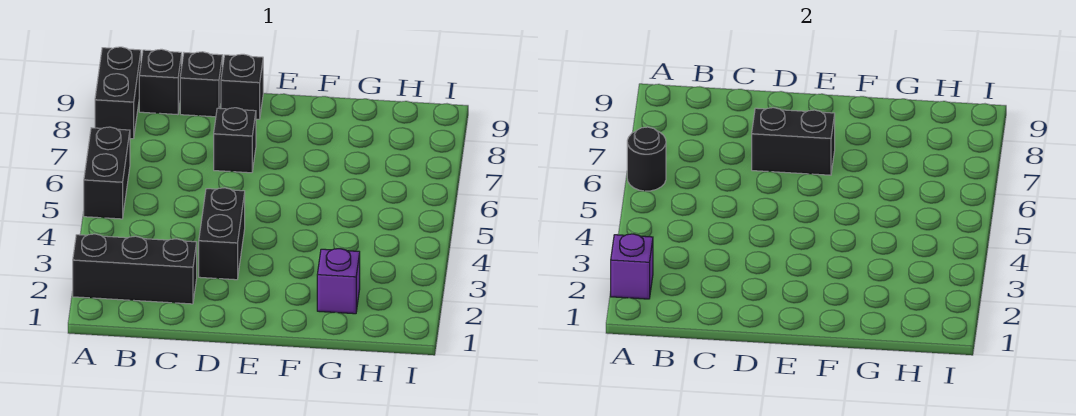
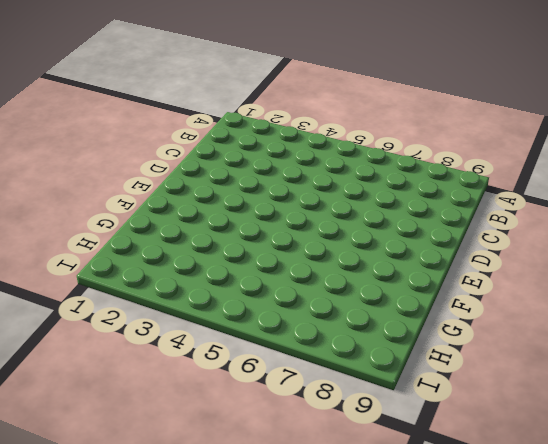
none -> black brick A2:C2 level 1
none -> black brick A5:A6 level 1
none -> black brick A8:A9 level 1

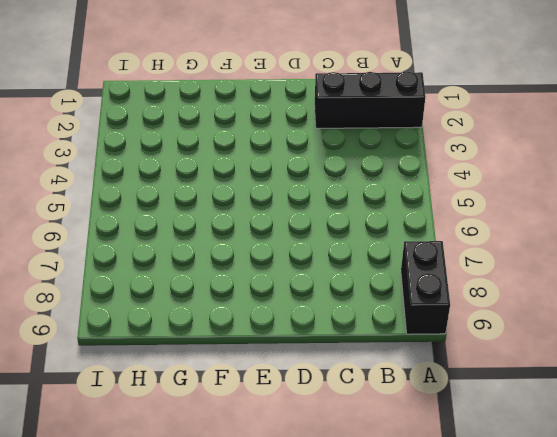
none -> black brick A5:A6 level 1
none -> black brick B9 level 1
none -> black brick C9 level 1

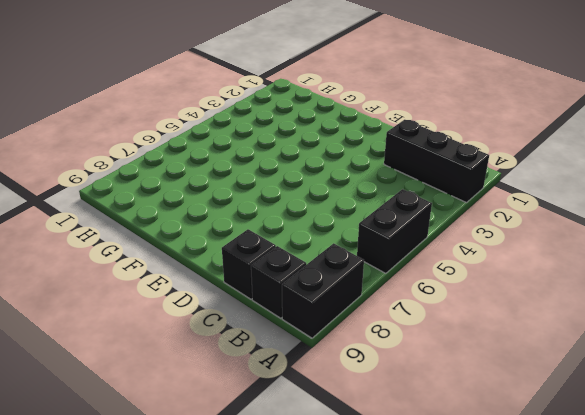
none -> black brick D3:D4 level 1
none -> black brick D7 level 1
none -> black brick D9 level 1

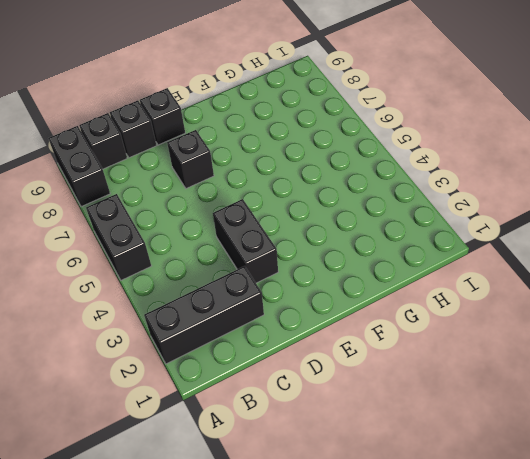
none -> purple brick G2 level 1
none -> purple brick A2 level 2
none -> black round brick A6 level 2

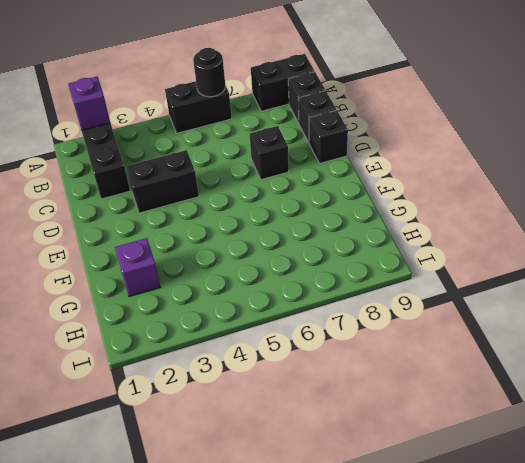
none -> black brick D7:E7 level 2

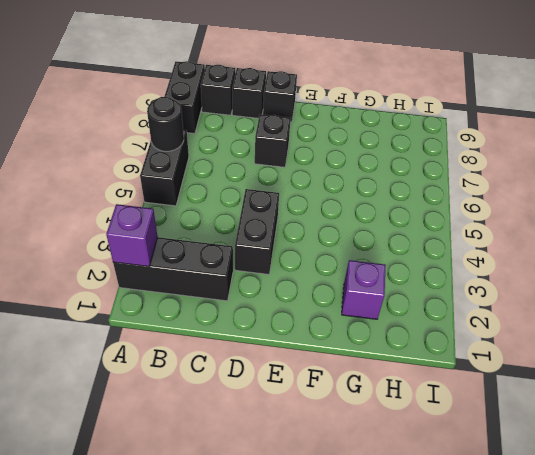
none -> black brick D7:E7 level 2

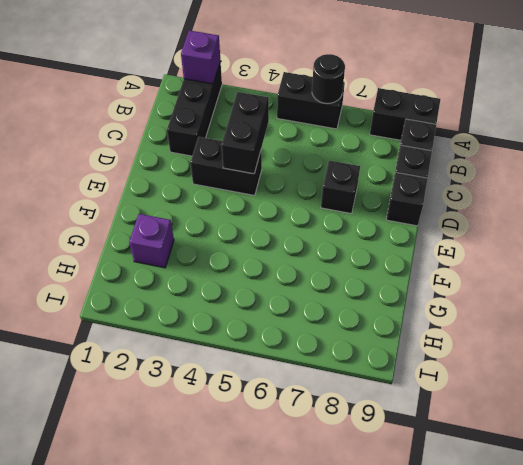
black brick C4:D4 level 2 -> black brick D7:E7 level 2

